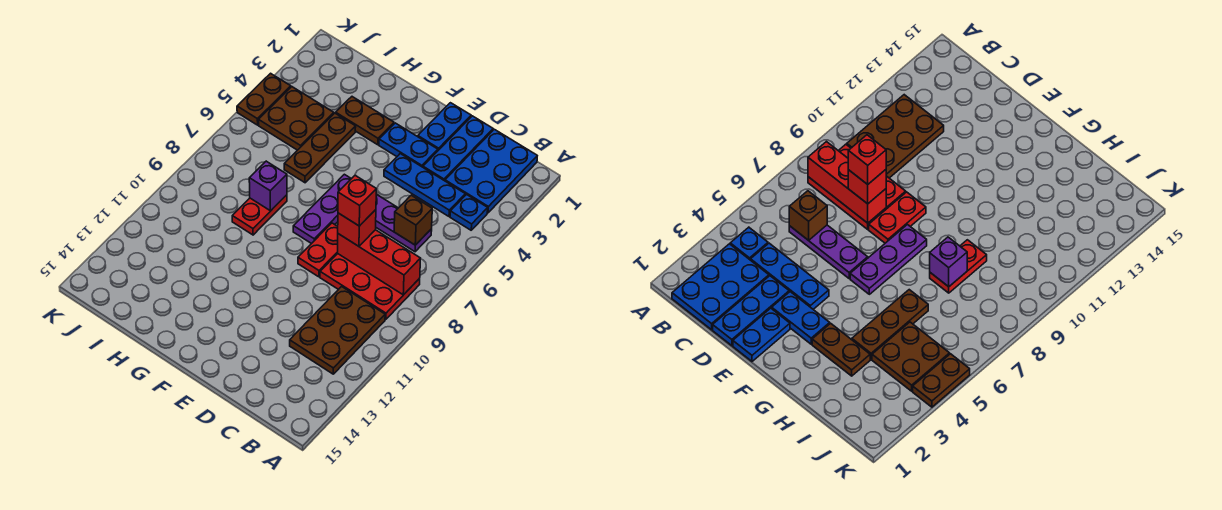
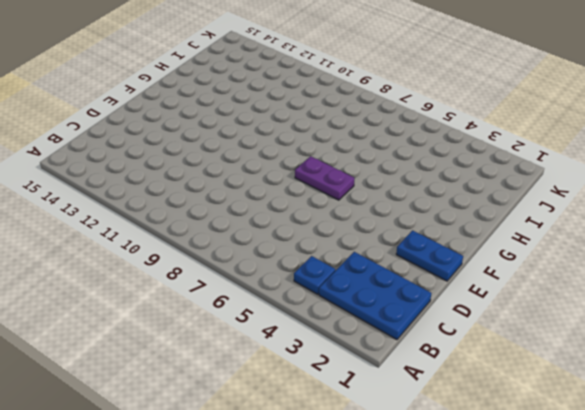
purple plate F6:F7 level 1 -> purple plate F6:F8 level 1
none -> red plate B8:D9 level 1
none -> brown plate B10:C12 level 1
none -> blue plate C4:E4 level 1

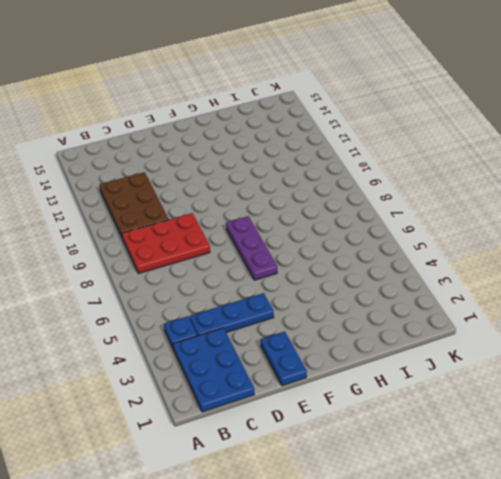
none -> purple plate C6:E6 level 1
none -> blue plate D1:D3 level 1
none -> blue plate E3:F3 level 1

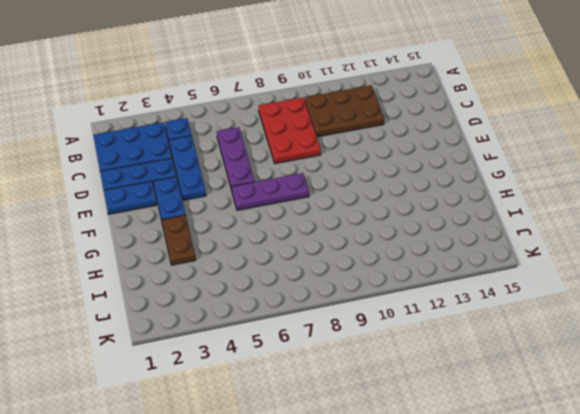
none -> red plate E8:E9 level 1
none -> brown plate H4:H6 level 1
none -> red plate H8:H9 level 1

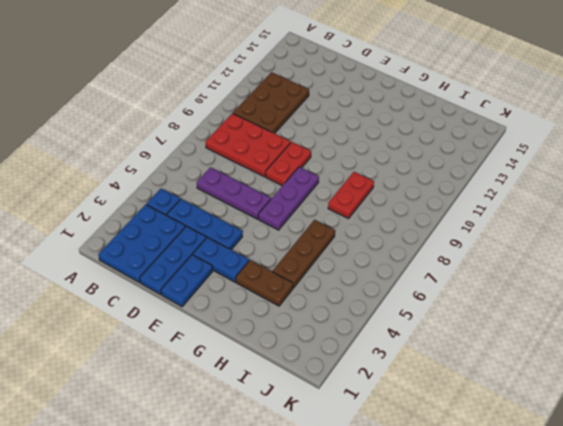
none -> brown plate I4:J5 level 1
none -> brown plate K4:K5 level 1
none -> red brick B8:D8 level 2

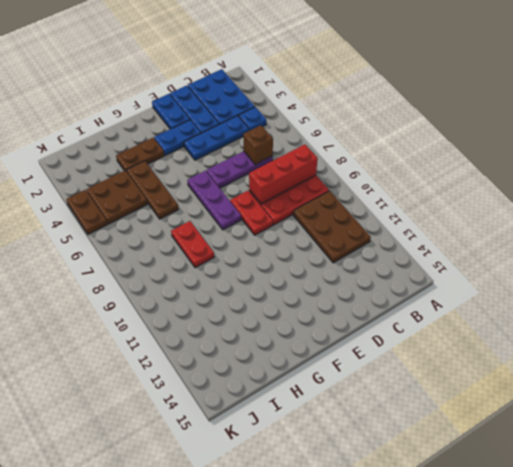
none -> purple brick H8 level 2
none -> red brick D8 level 3
none -> red brick D8 level 4

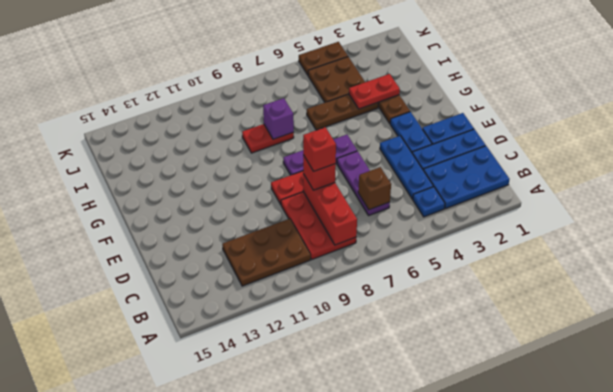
red plate H3:H4 level 2 -> none

